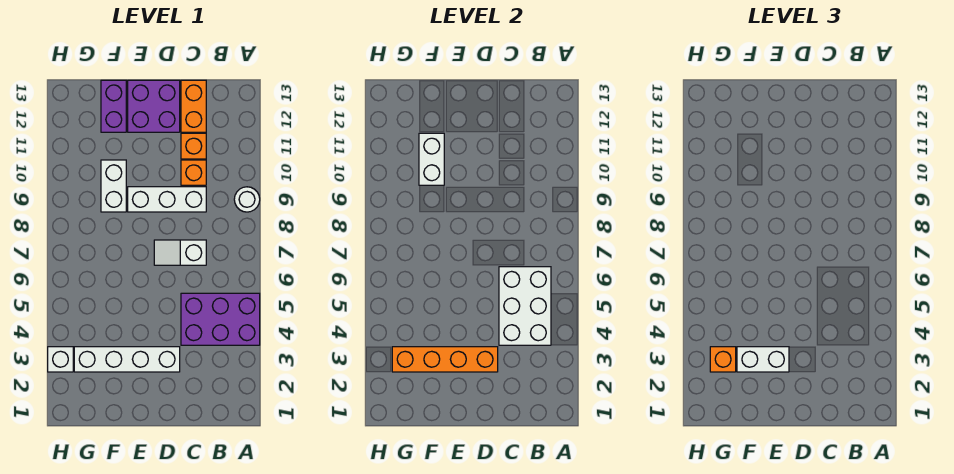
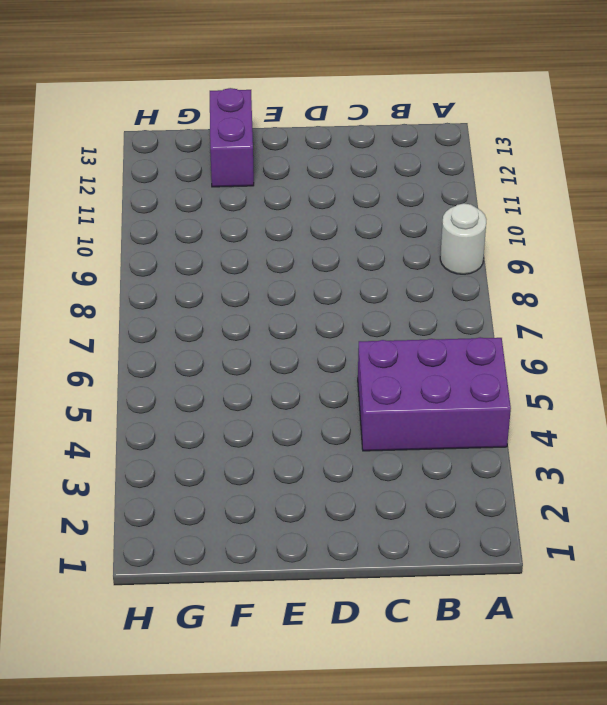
none -> white slope C7:D7 level 1 top C
none -> white brick C9:E9 level 1
none -> orange brick C10 level 1

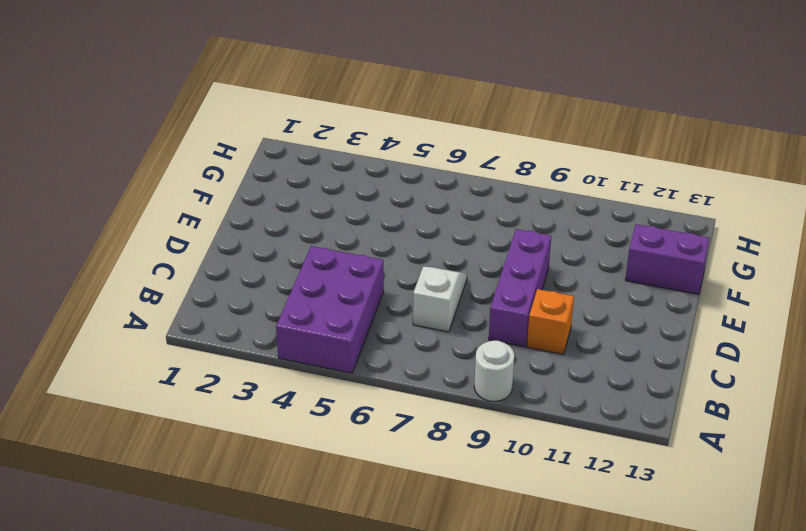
purple brick C9:E9 level 1 -> white brick C9:E9 level 1
none -> orange brick C11 level 1
none -> orange brick C12:C13 level 1
none -> white brick D3:G3 level 1

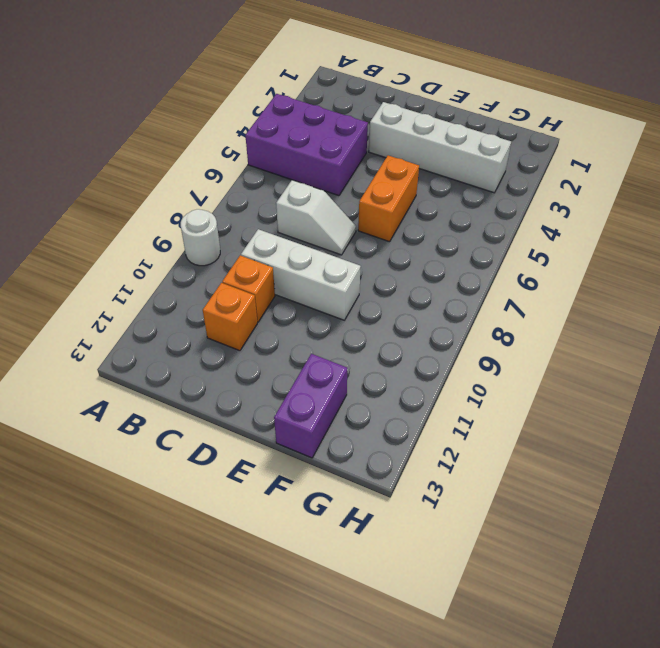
orange brick E5:E6 level 1 -> orange brick C12:C13 level 1
none -> purple brick D12:E13 level 1
none -> white brick F9:F10 level 1
none -> white brick H3 level 1

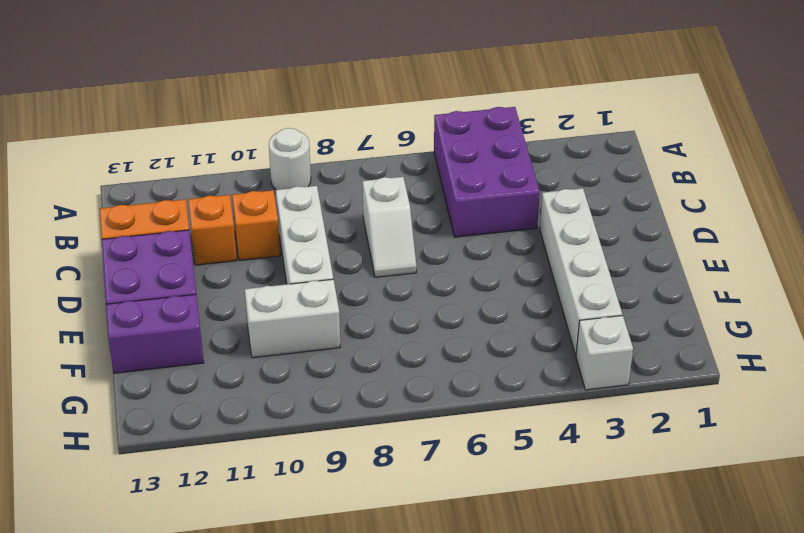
none -> white brick B4:C6 level 2
none -> orange brick D3:G3 level 2
none -> white brick F10:F11 level 2

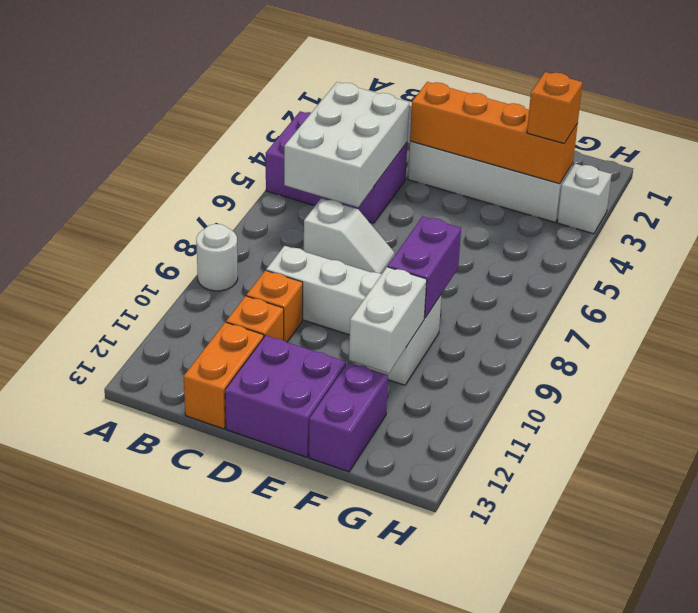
purple brick F8:F9 level 2 -> none
none -> white brick E3:F3 level 3

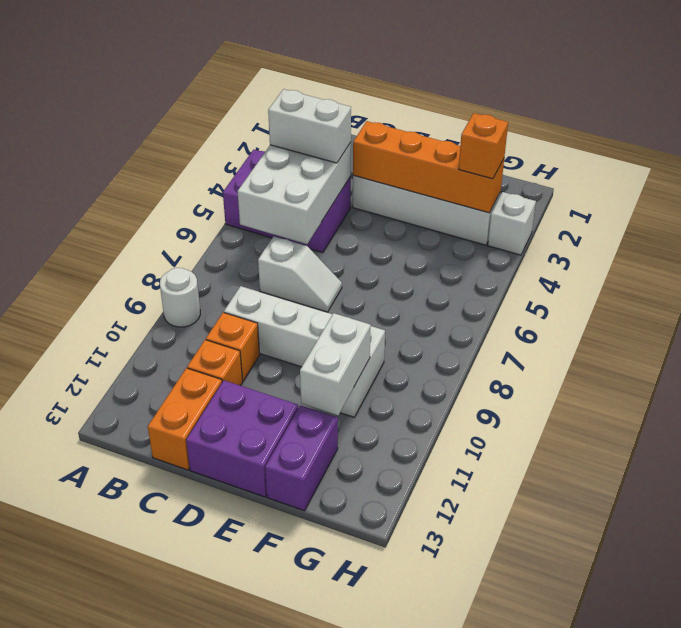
white brick B4:C4 level 3 -> white brick E3:F3 level 3

